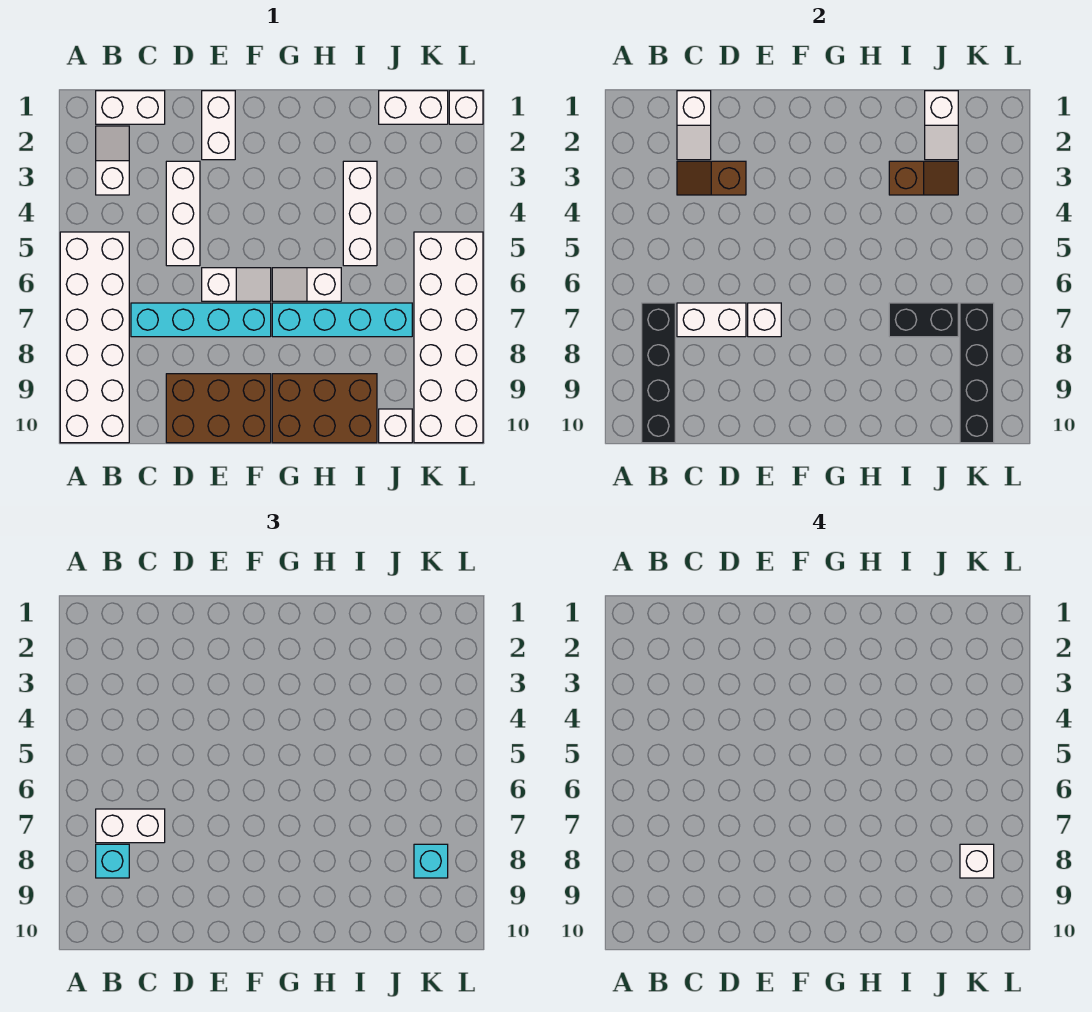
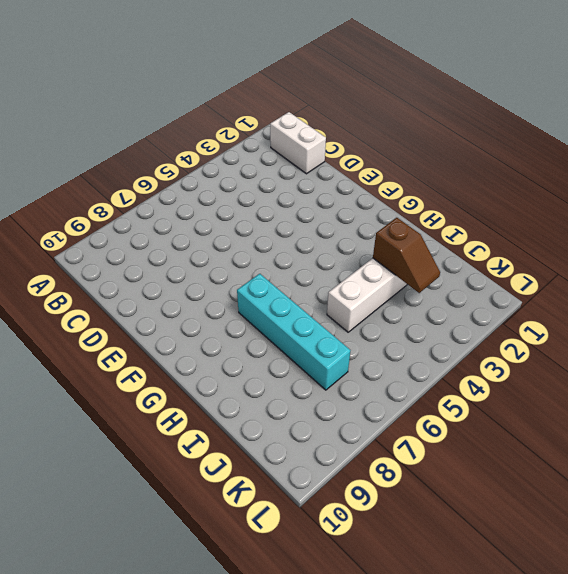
none -> white brick A5:B10 level 1
none -> white slope B2:B3 level 1 top 3
none -> cyan brick C7:F7 level 1

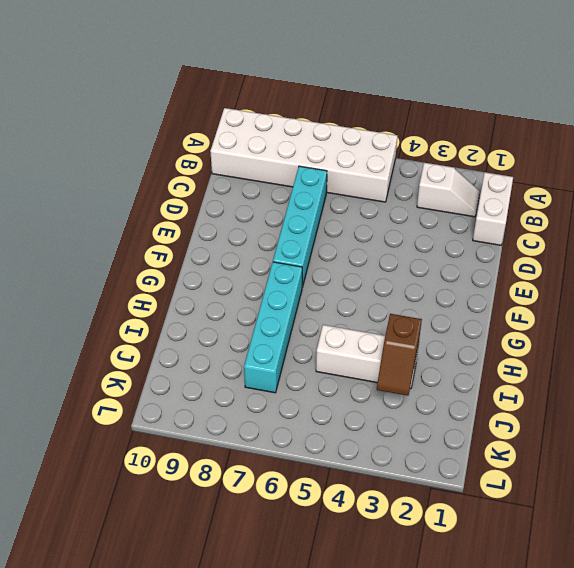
none -> white brick D3:D5 level 1
none -> brown brick D9:F10 level 1
none -> white brick E1:E2 level 1

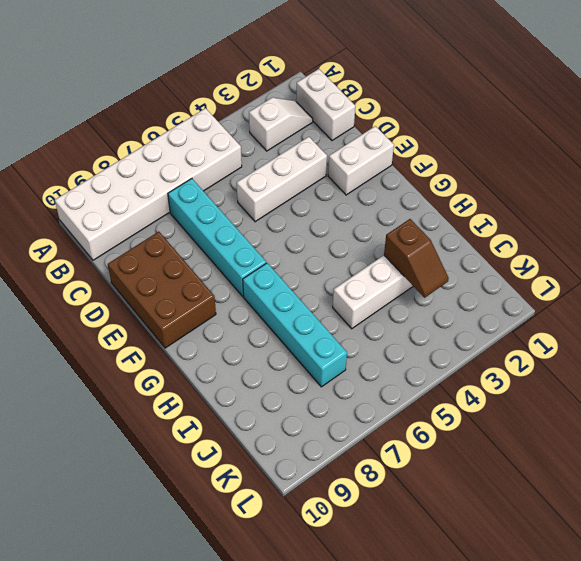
none -> white slope E6:F6 level 1 top E
none -> white slope G6:H6 level 1 top H
none -> brown brick G9:I10 level 1

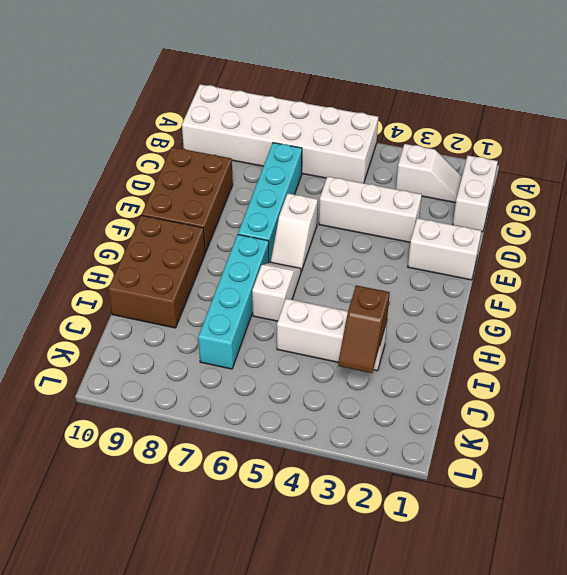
none -> white brick J1:K1 level 1
none -> white brick J10 level 1
none -> white brick K5:L10 level 1

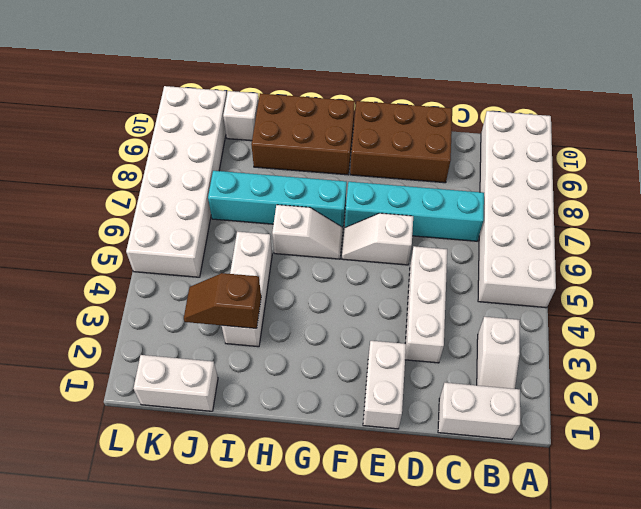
none -> white brick L1 level 1
none -> black brick B7:B10 level 2
none -> white slope C1:C2 level 2 top 1

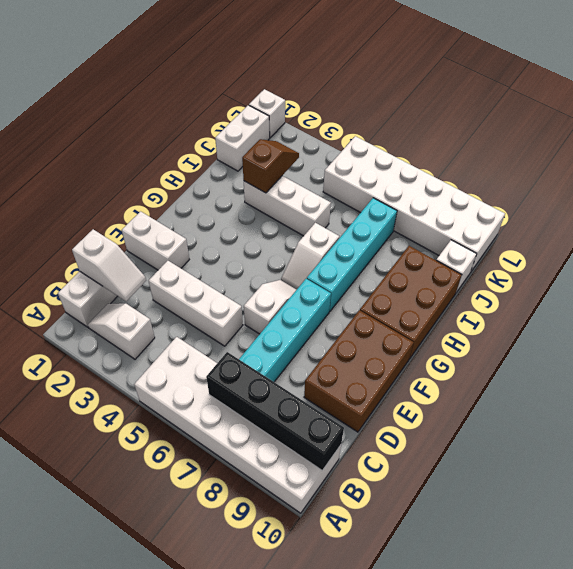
none -> brown slope C3:D3 level 2 top D
none -> white brick C7:D7 level 2
none -> white brick E7 level 2

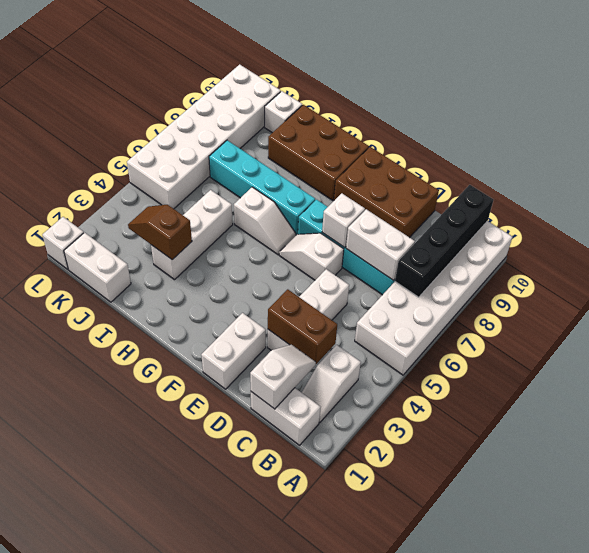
brown brick C3:D3 level 2 -> brown slope C3:D3 level 2 top D
none -> black brick I7:J7 level 2
none -> white slope J1:J2 level 2 top 1
none -> black brick K7:K10 level 2

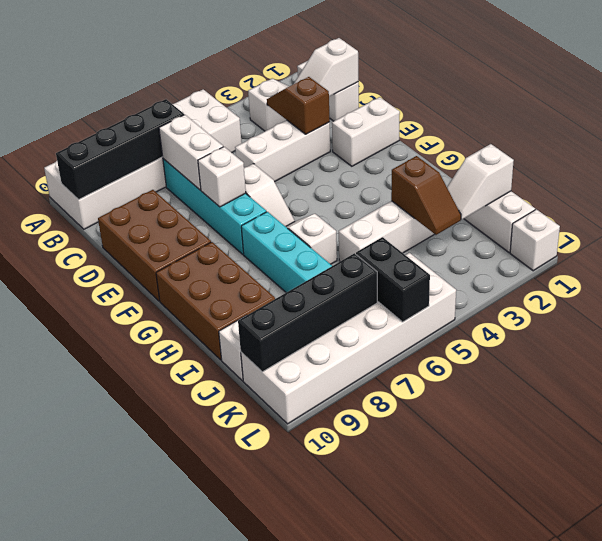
black brick K6:L6 level 2 -> black brick I7:J7 level 2
none -> white brick B7:C7 level 3
none -> cyan brick B8 level 3
none -> cyan brick K8 level 3

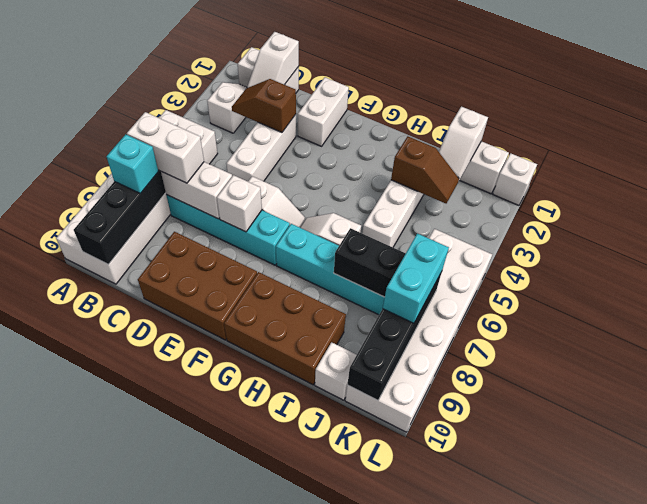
cyan brick K7:K8 level 3 -> cyan brick K8 level 3
none -> white brick K8 level 4

